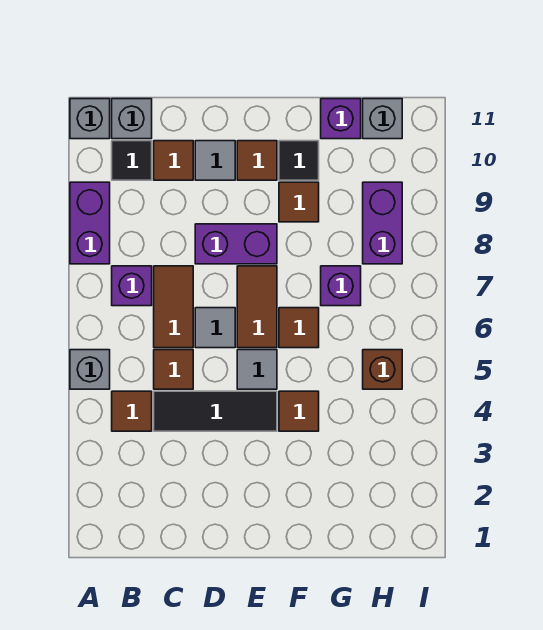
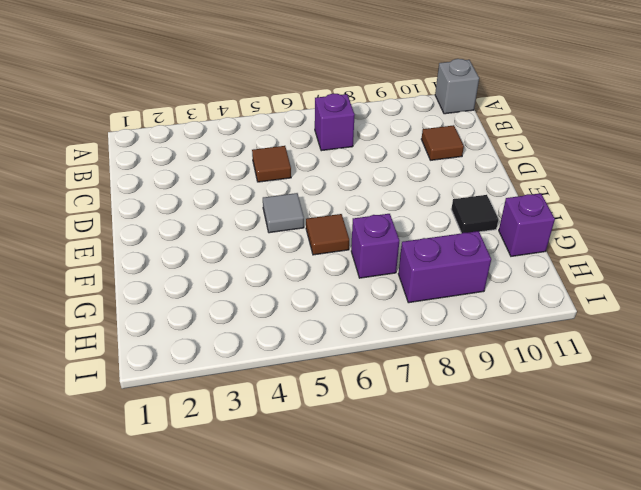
none -> grey brick A5 level 1
none -> purple brick A8:A9 level 1
none -> brown tile B4 level 1

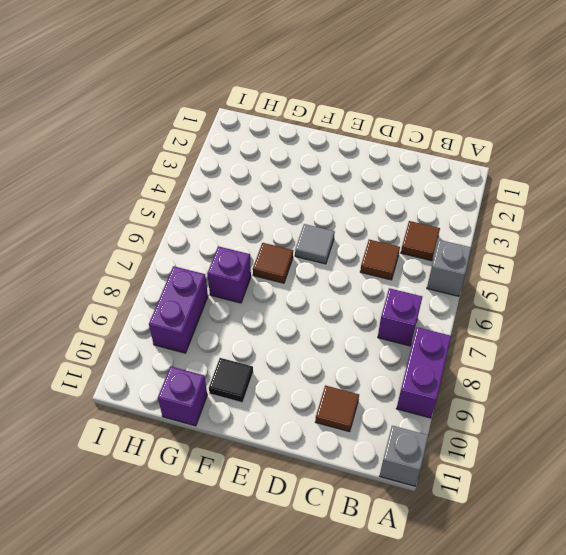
none -> black tile B10 level 1
none -> grey brick B11 level 1
none -> black tile C4:E4 level 1

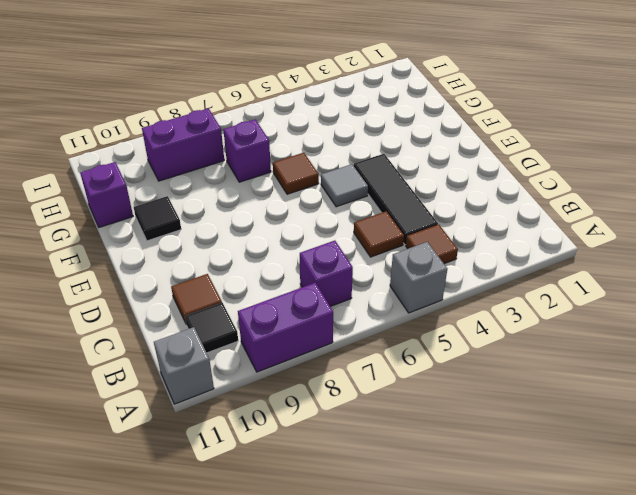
none -> grey brick B11 level 1
none -> brown tile C6:C7 level 1
none -> grey tile D6 level 1

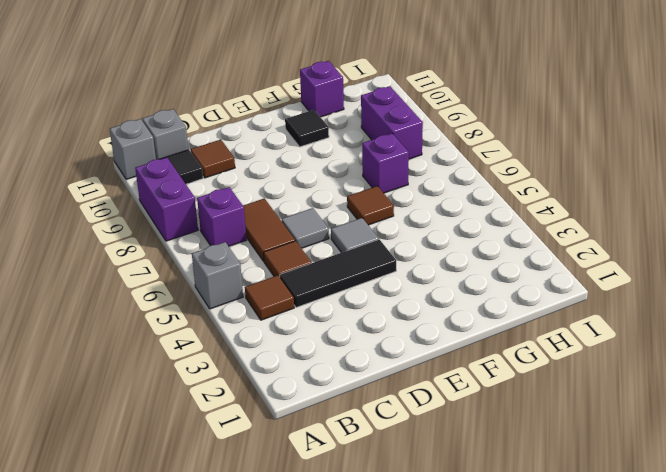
none -> purple brick D8:E8 level 1
none -> grey tile D10 level 1
none -> brown tile E6:E7 level 1

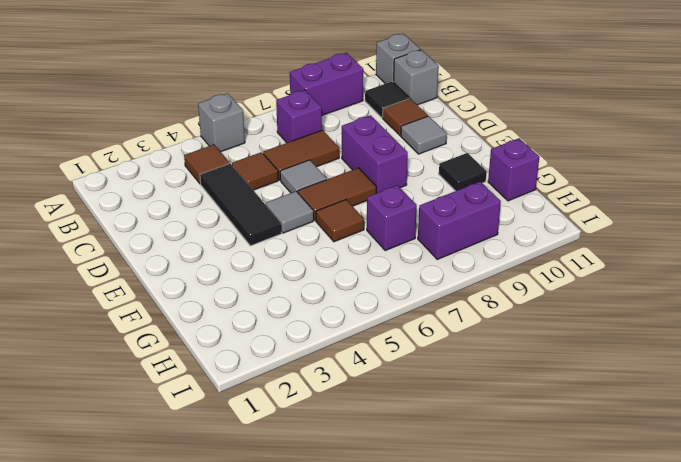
none -> brown tile E10 level 1
none -> brown tile F4 level 1
none -> brown tile F9 level 1

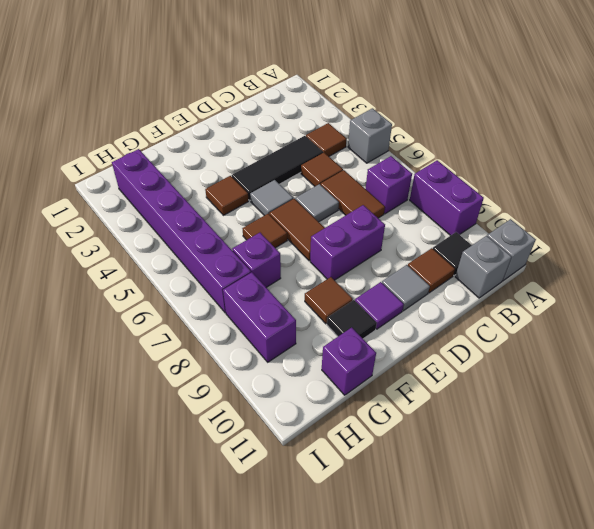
purple tile E10 level 1 -> brown tile E10 level 1
purple brick H2:H7 level 1 -> brown brick H5 level 1
none -> grey brick H11 level 1

